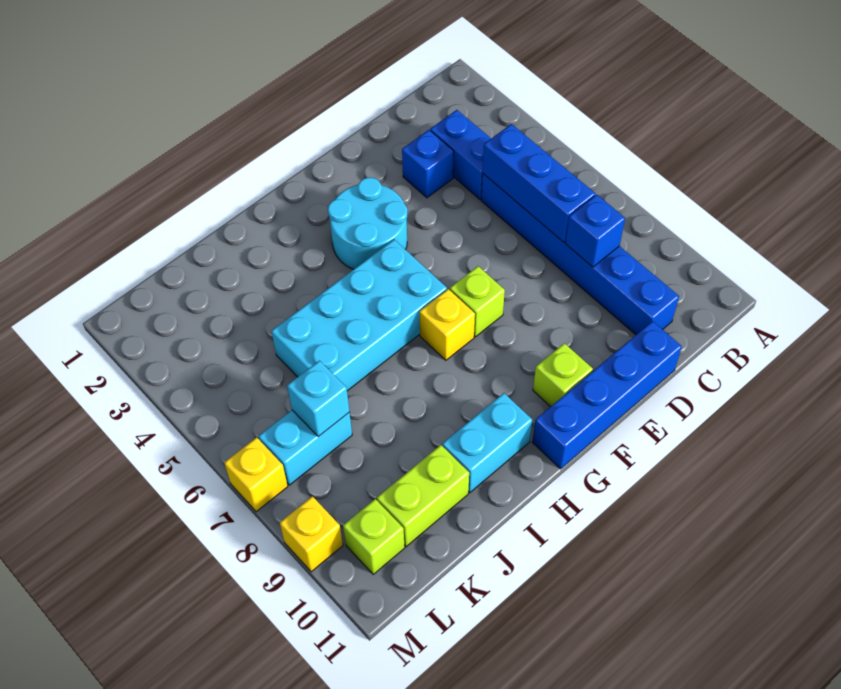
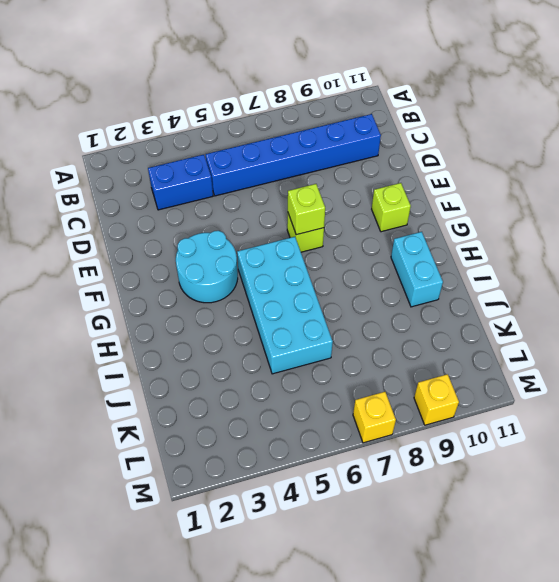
lime brick F7 level 2 -> lime brick L10 level 1
none -> blue brick D3 level 1
none -> blue brick D11:G11 level 1
none -> yellow brick G7 level 1

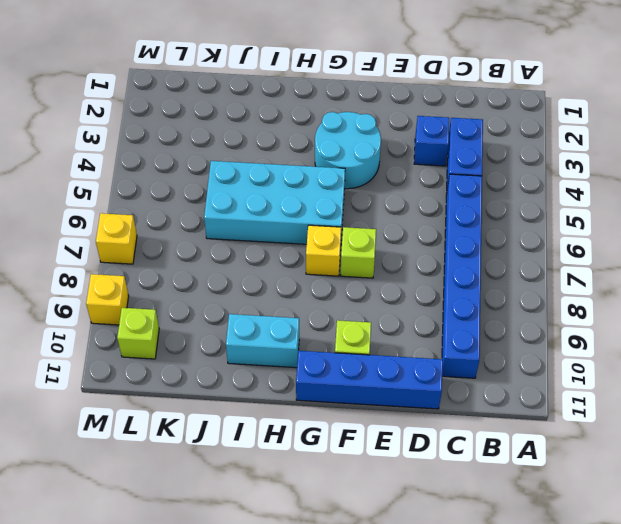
none -> lime brick J10:K10 level 1
none -> cyan brick K7:L7 level 1
none -> blue brick C5:C7 level 2

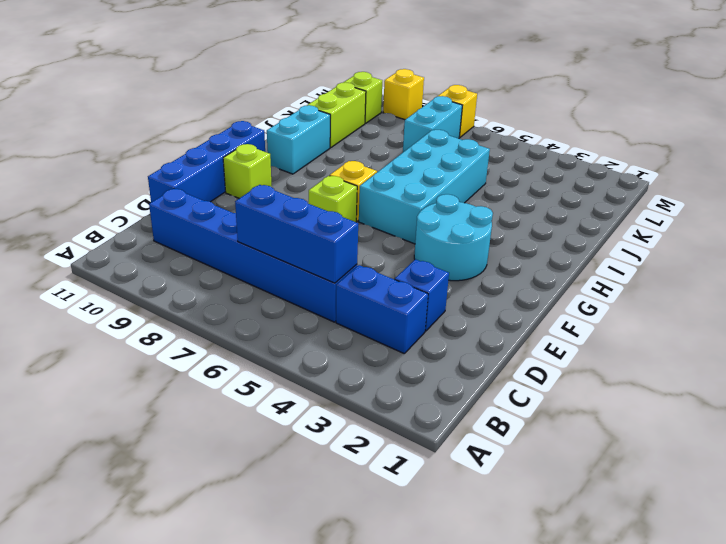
none -> blue brick C8 level 2
none -> cyan brick K7 level 2

